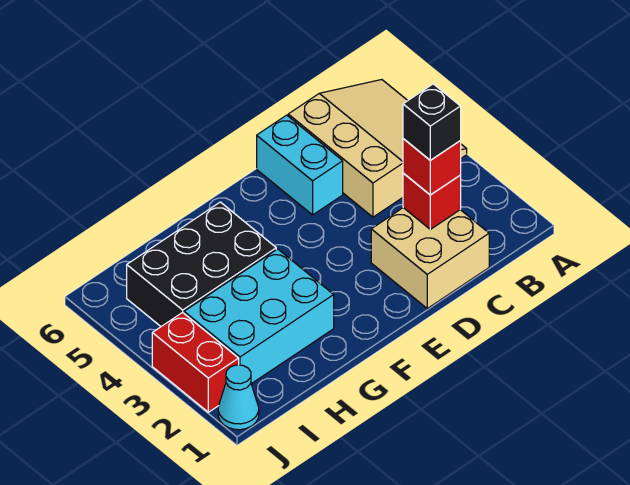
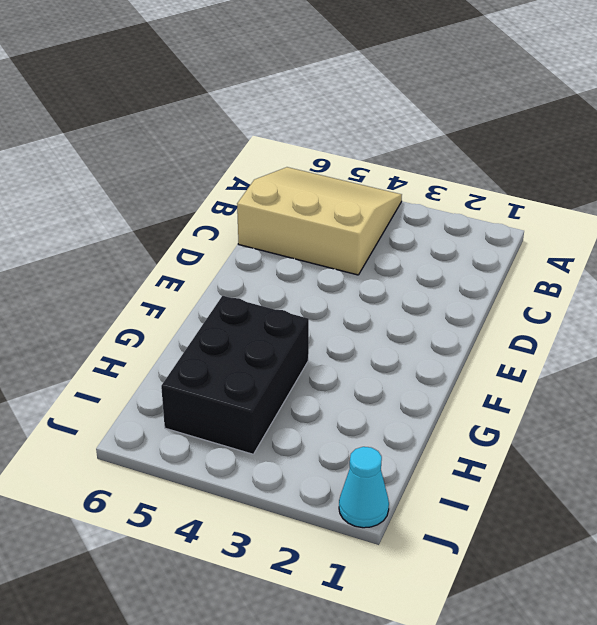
none -> tan brick C1:D2 level 1
none -> cyan brick D5:D6 level 1

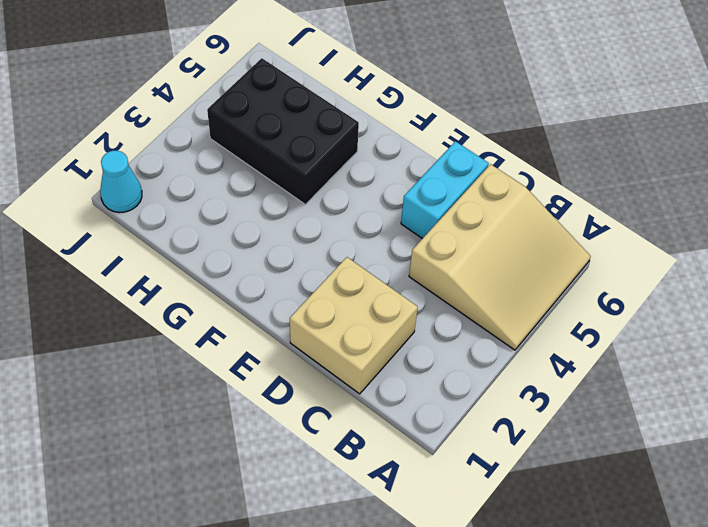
none -> cyan brick G2:I3 level 1
none -> red brick J2:J3 level 1

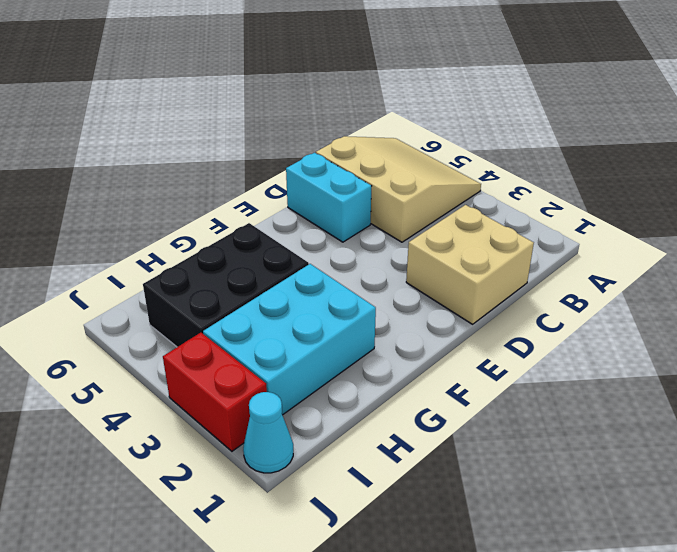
none -> red brick C2 level 2
none -> red brick C2 level 3

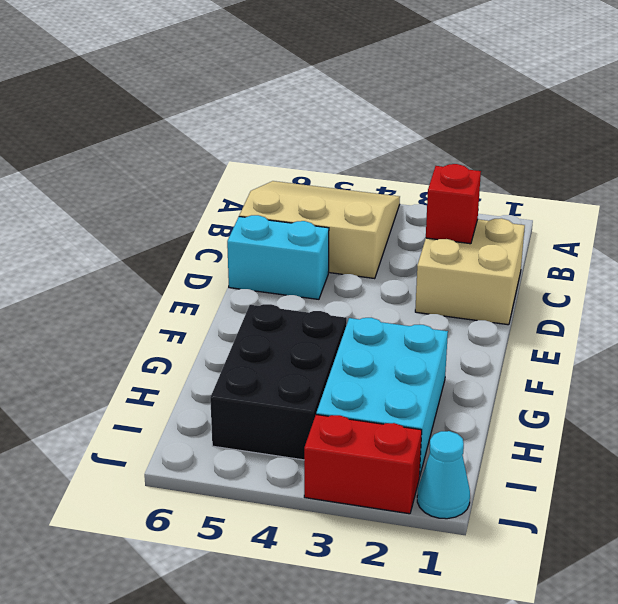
none -> red brick C2 level 3
none -> black brick C2 level 4

